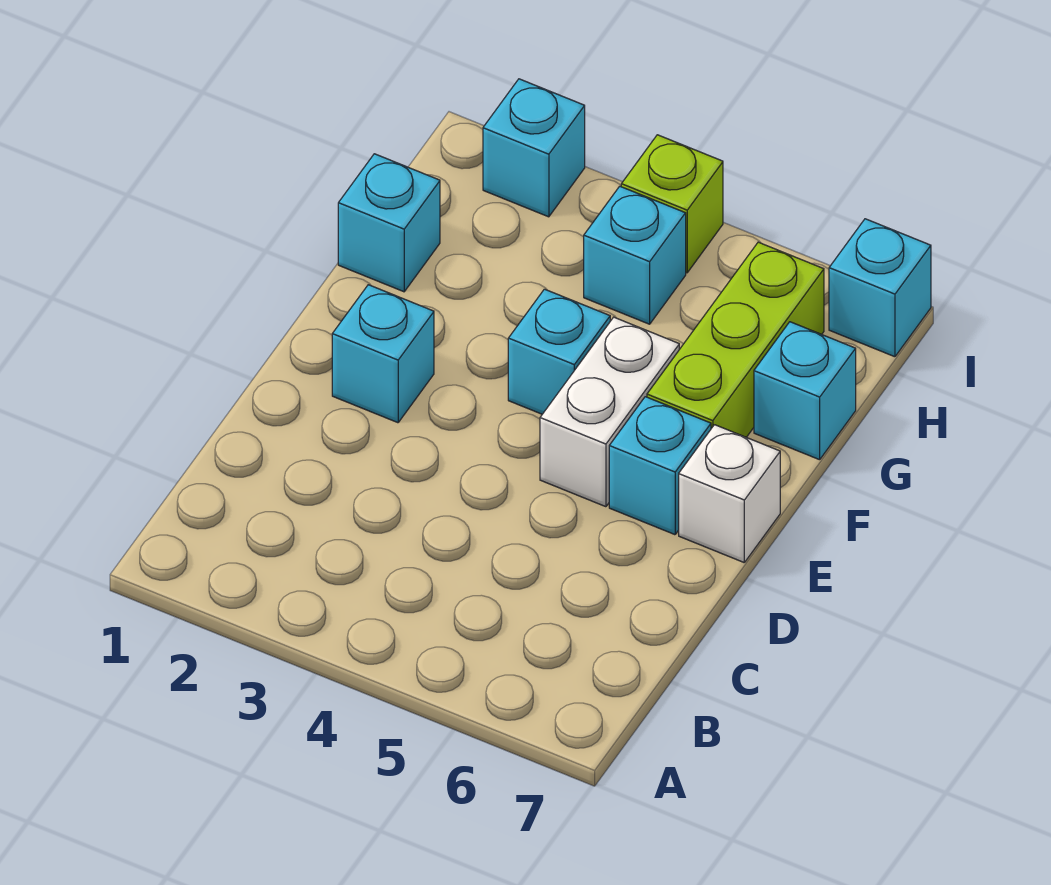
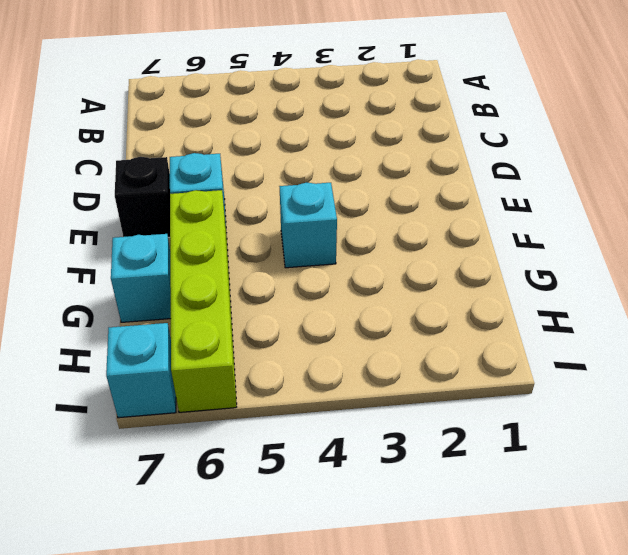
black brick E7 level 1 -> white brick E7 level 1
lime brick F6:I6 level 1 -> lime brick F6:H6 level 1
none -> cyan brick E2 level 1
none -> white brick E5:F5 level 1
none -> cyan brick G1 level 1

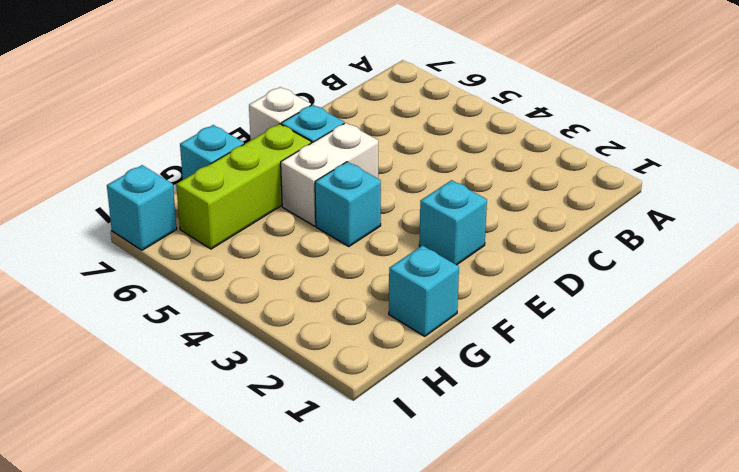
none -> cyan brick H4 level 1
none -> cyan brick I2 level 1
none -> lime brick I4 level 1

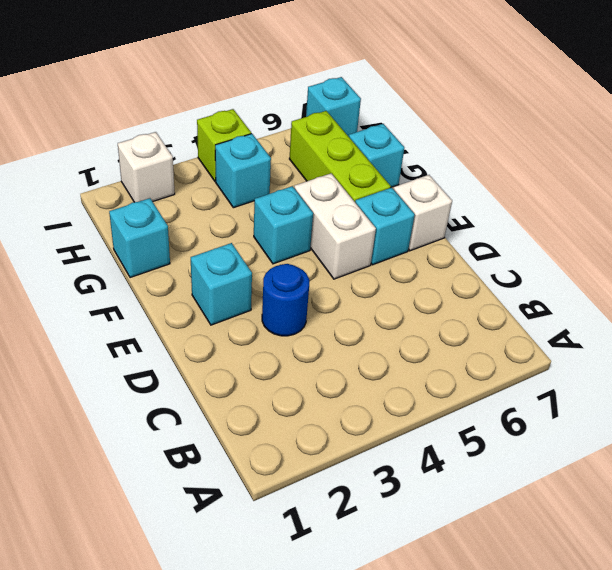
blue round brick D3 level 1 -> none
white brick I2 level 1 -> cyan brick I2 level 1

